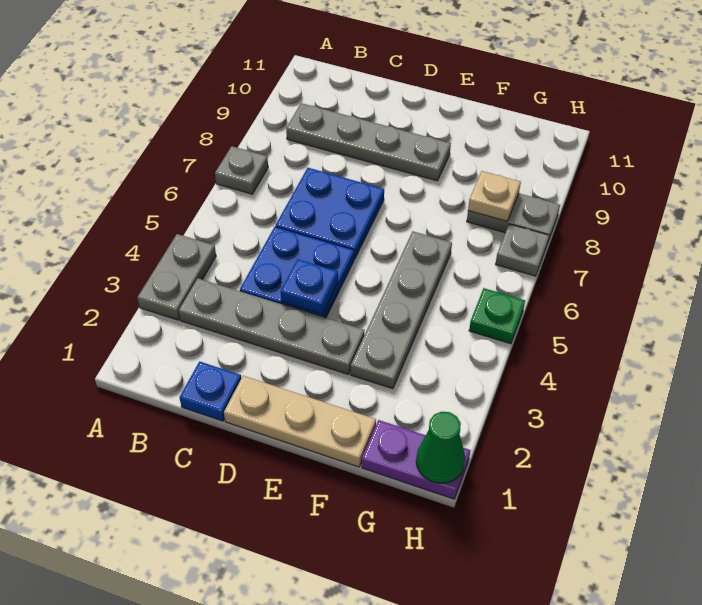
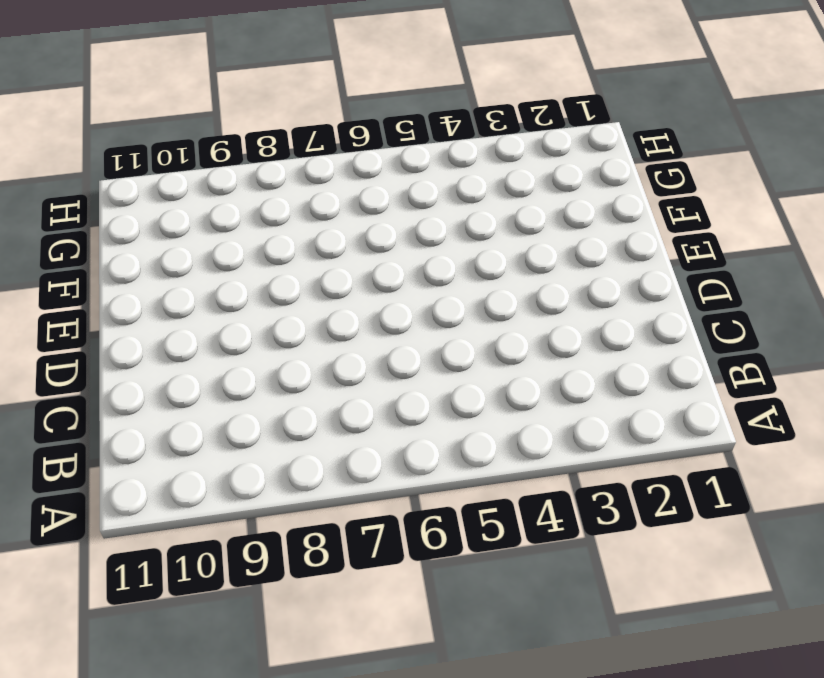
none -> grey plate A3:A4 level 1
none -> grey plate A7 level 1
none -> grey plate B3:E3 level 1

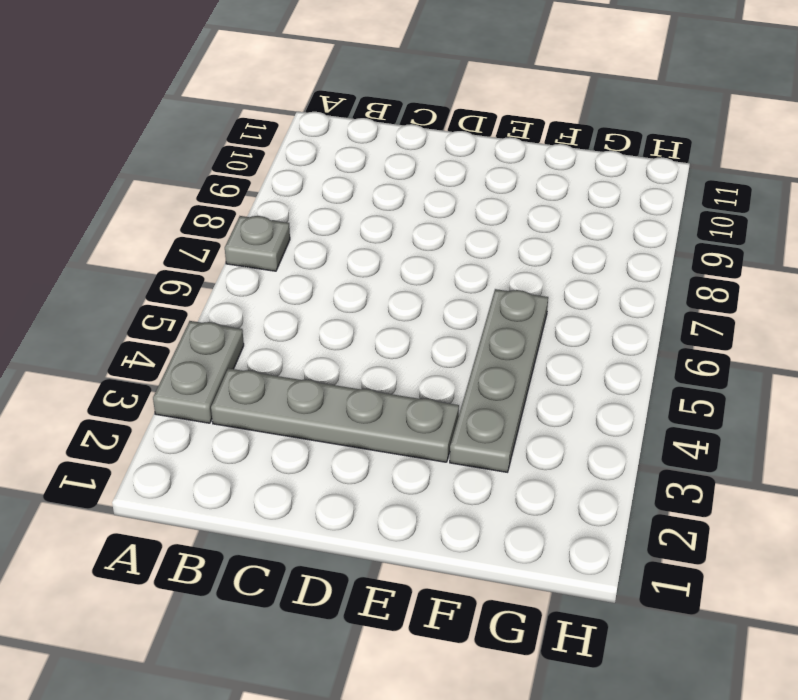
none -> grey plate B9:E9 level 1
none -> blue plate C1 level 1
none -> blue plate C4:D5 level 1

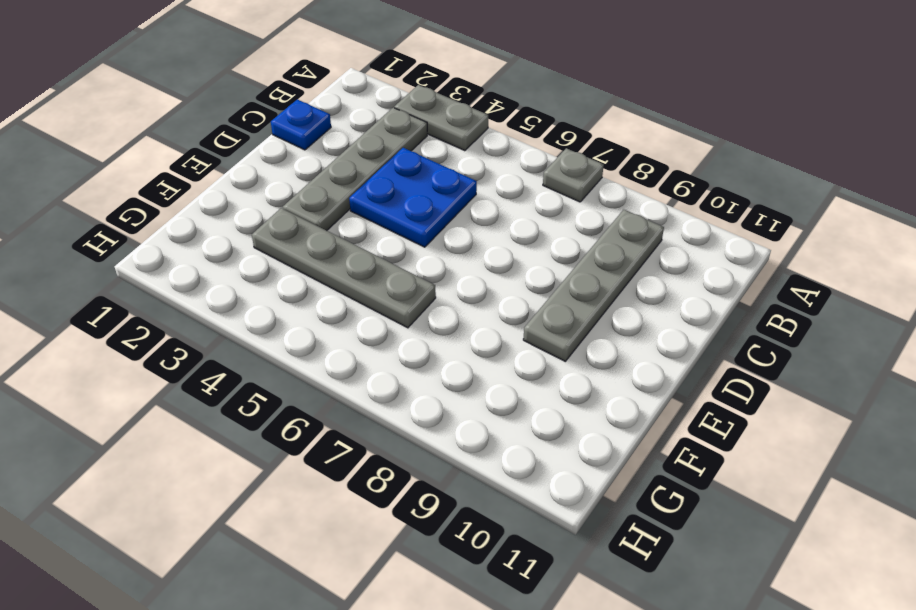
none -> blue plate C6:D7 level 1
none -> tan plate D1:F1 level 1
none -> purple plate G1:H1 level 1

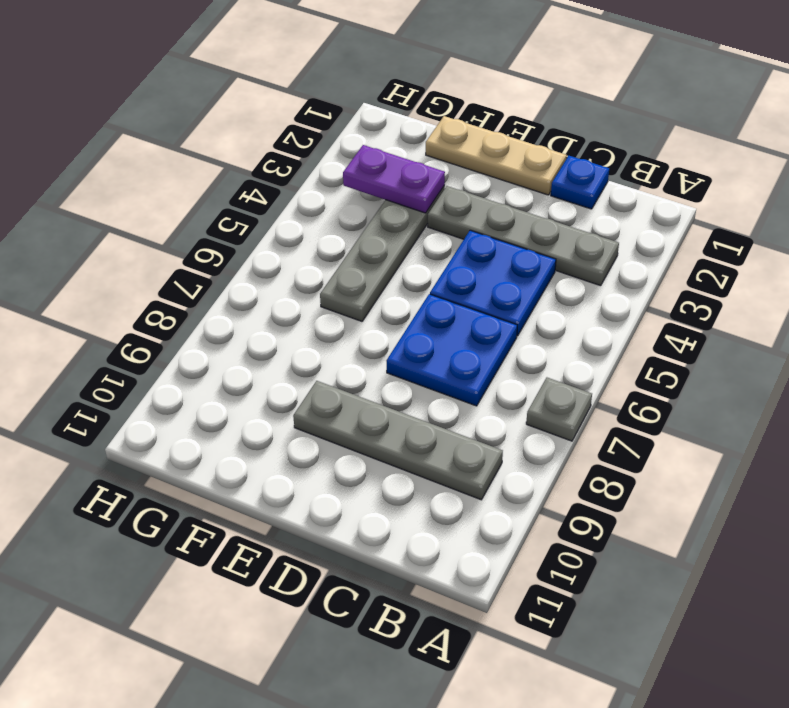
purple plate F3:G3 level 2 -> purple plate G1:H1 level 1
none -> grey plate A3:A4 level 1
none -> grey plate G8:H8 level 1
none -> green plate H5 level 1

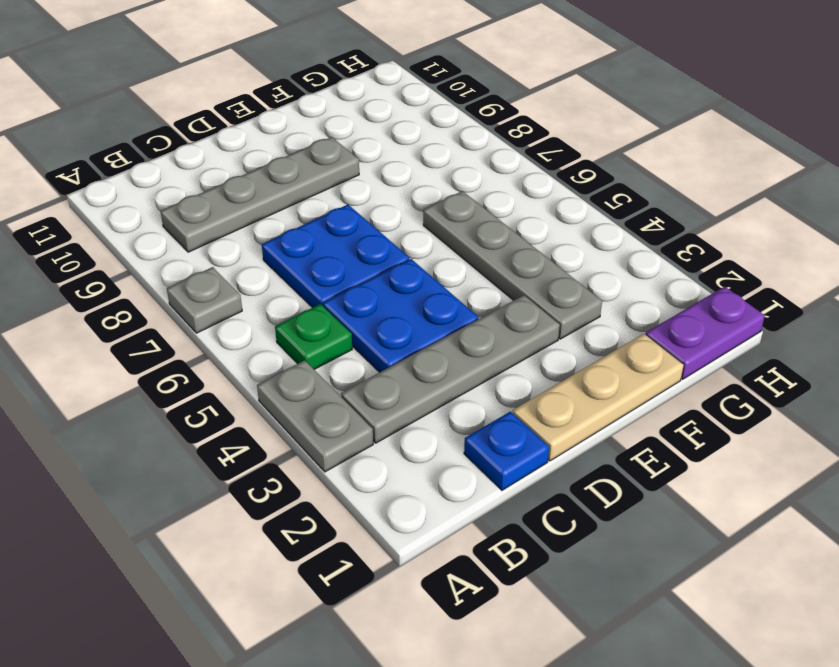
green plate B5 level 1 -> green plate H5 level 1
none -> grey plate G8:H8 level 1
none -> grey plate H7 level 1
none -> blue plate D4 level 2

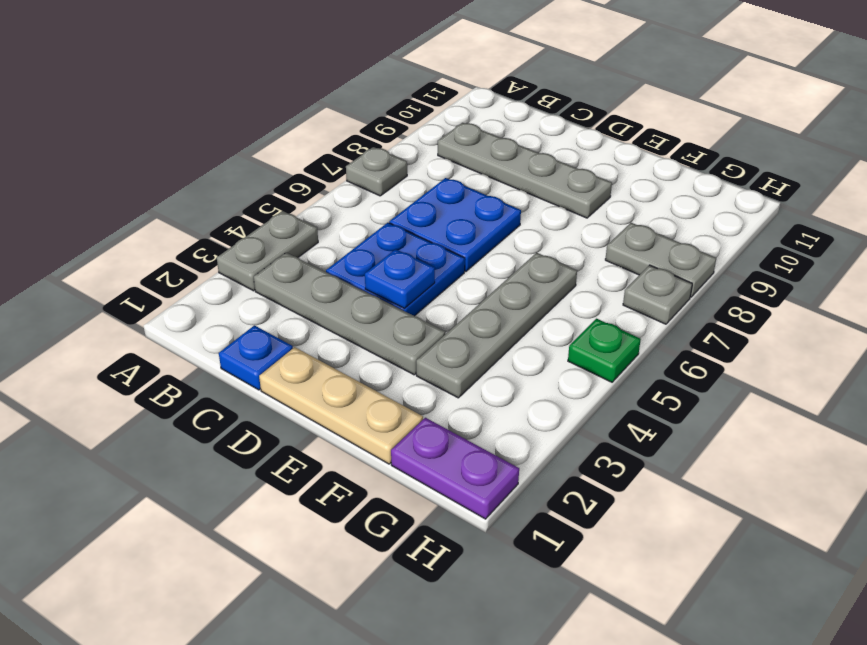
none -> tan plate G8 level 2
none -> green cone H1 level 2

